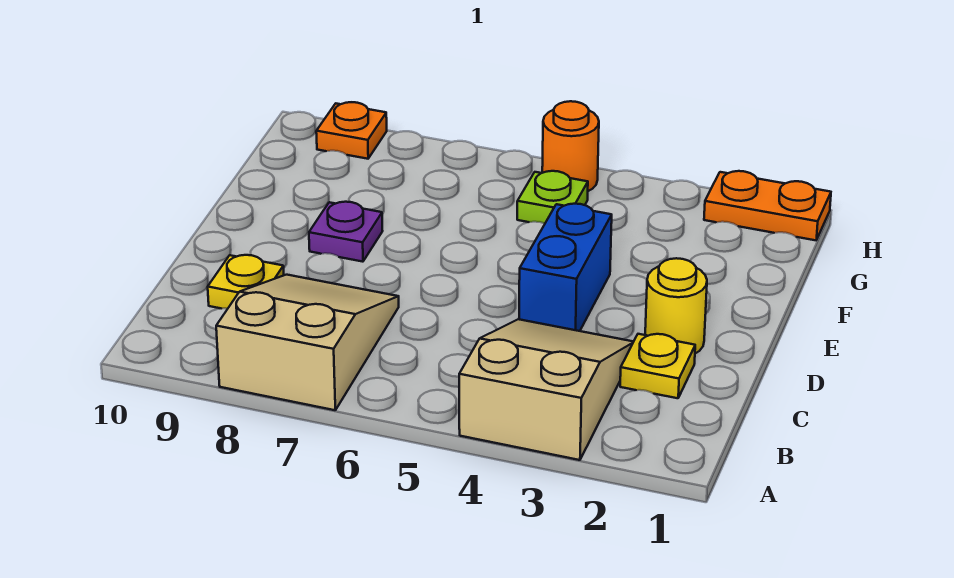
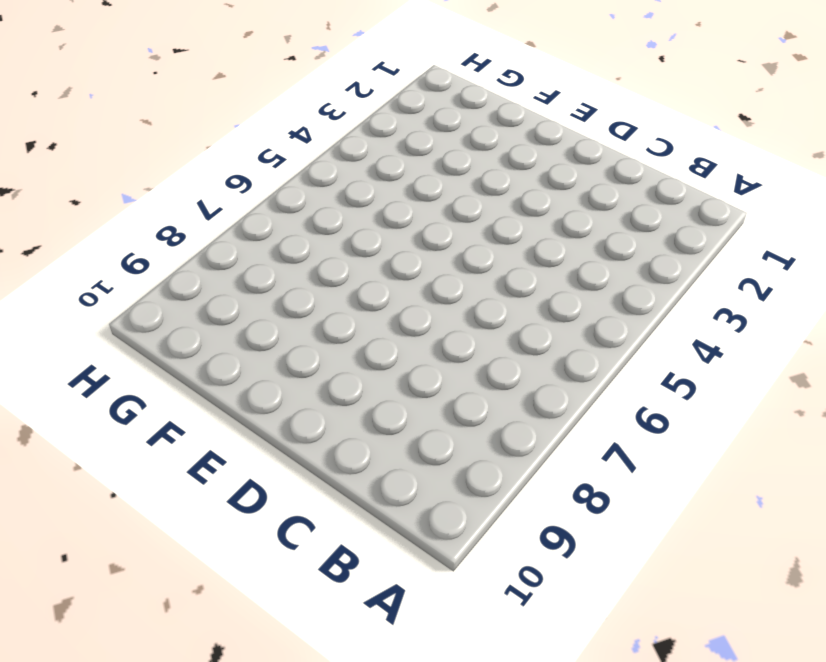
none -> tan slope A3:C4 level 1 top A
none -> tan slope A7:C8 level 1 top A

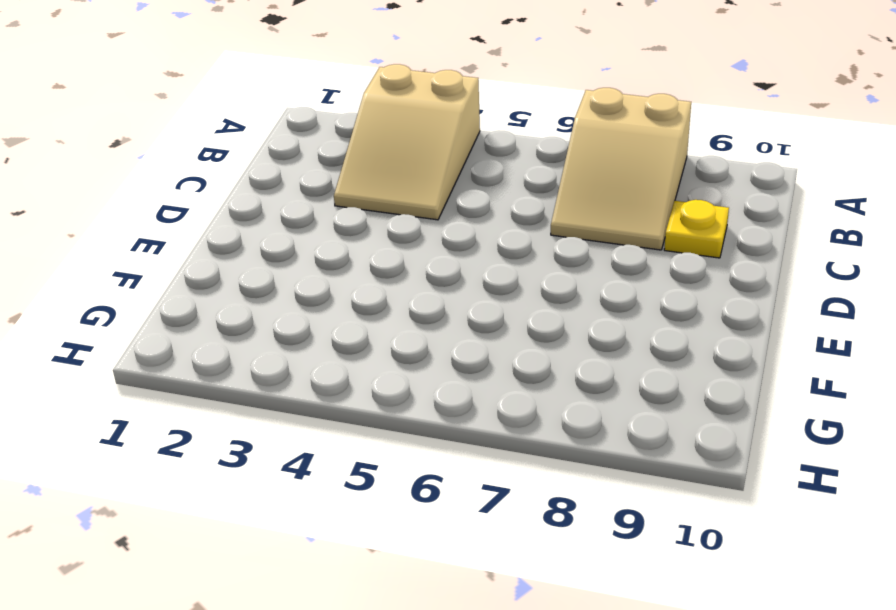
none -> yellow plate C2 level 1
none -> yellow round brick D2 level 1

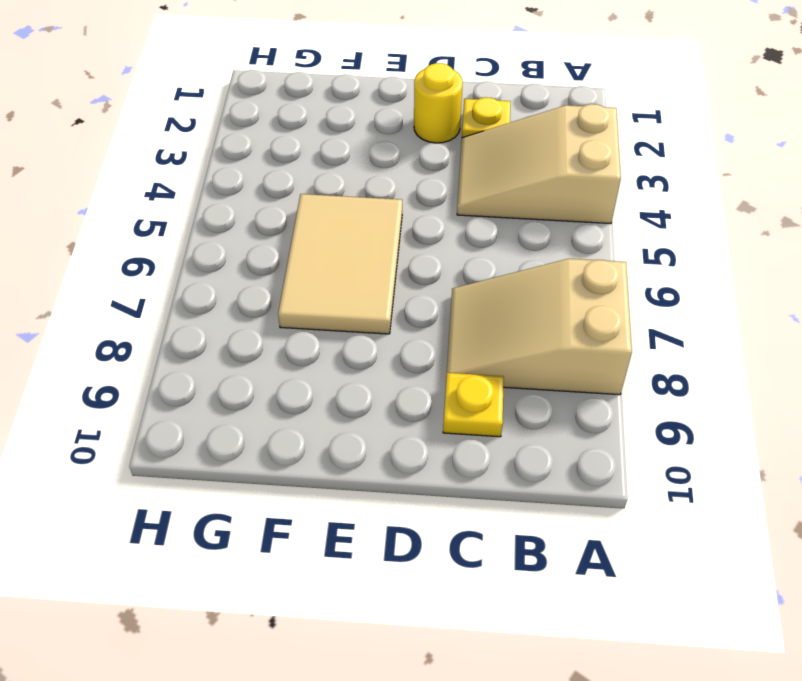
tan tile E5:F7 level 1 -> none
none -> blue brick D4:E4 level 1
none -> purple plate E8 level 1

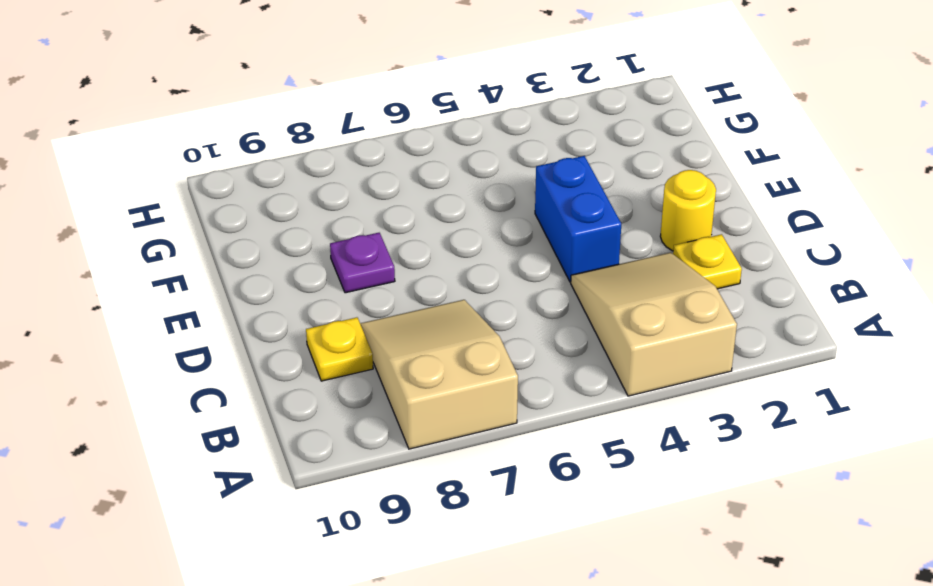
none -> lime plate G5 level 1
none -> orange plate H1:H2 level 1

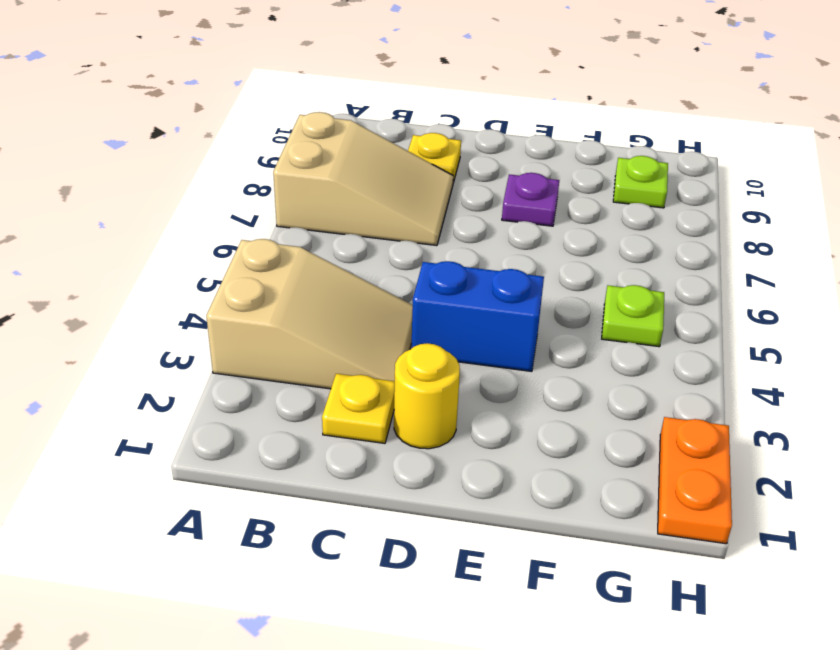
lime plate G9 level 1 -> none
none -> orange round brick H5 level 1
none -> orange plate H9 level 1

